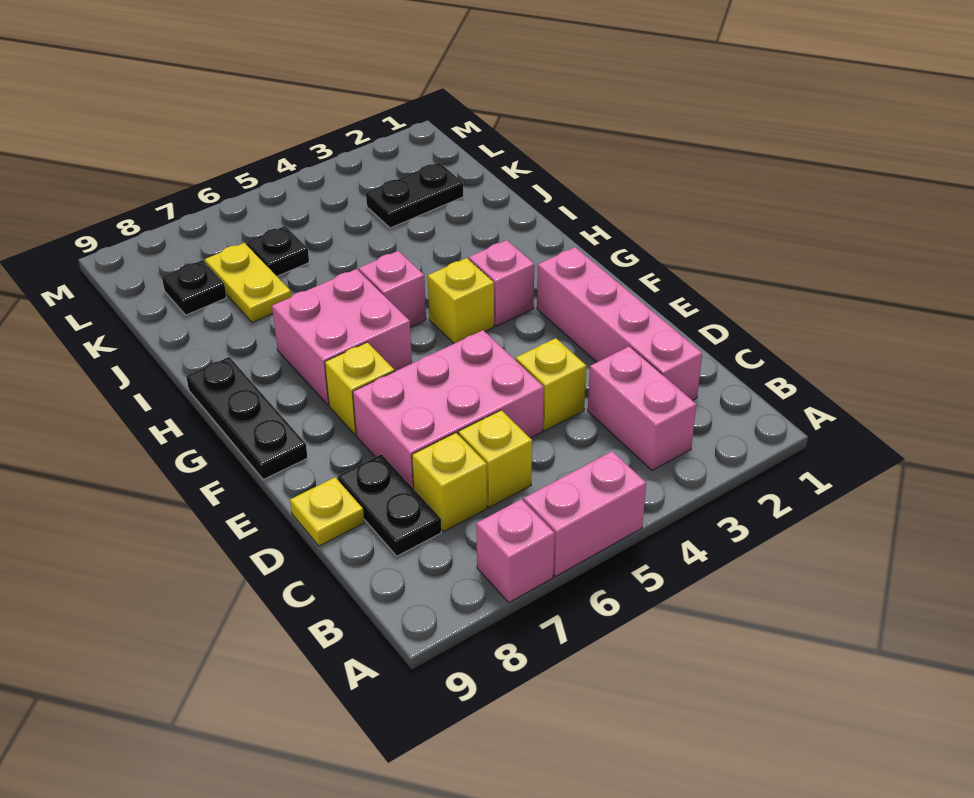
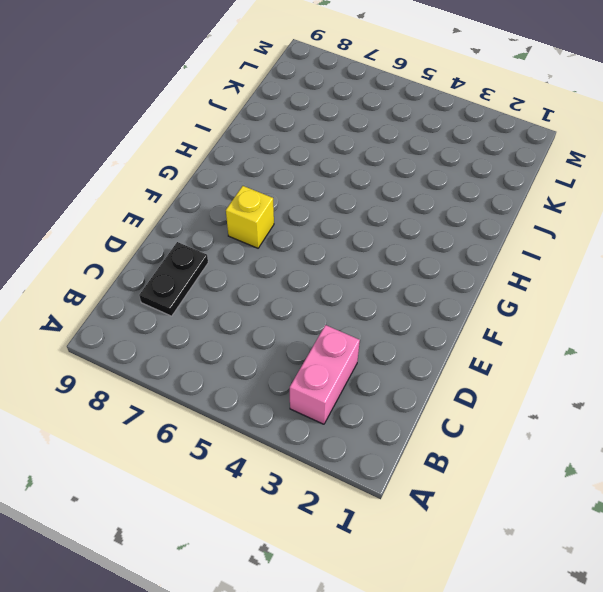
none -> pink brick A5:A6 level 1
none -> pink brick A7 level 1
none -> pink brick C2:F2 level 1

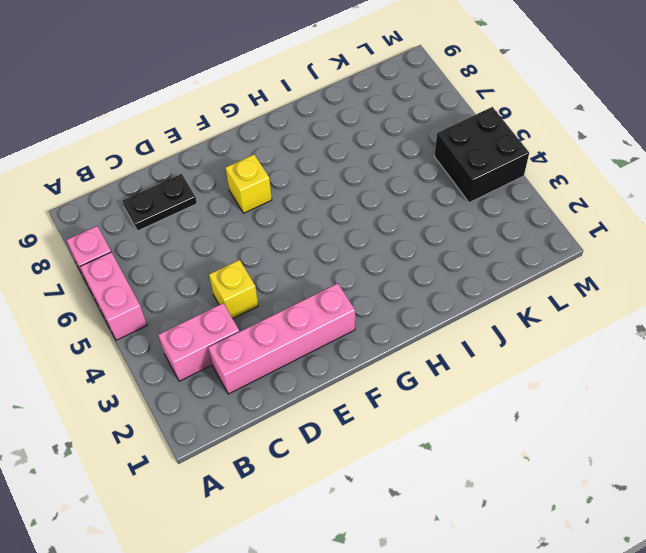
black brick L4:M5 level 1 -> none
none -> yellow brick C6 level 1
none -> yellow brick C7 level 1
none -> pink brick D5:E7 level 1

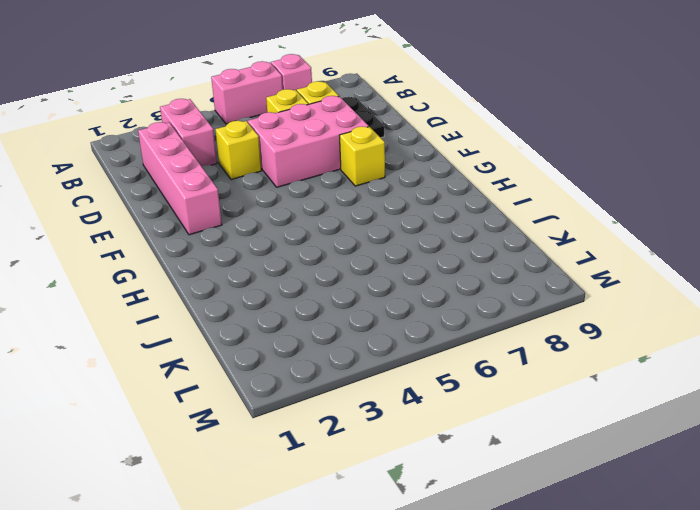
none -> yellow plate D9 level 1
none -> black plate F9:H9 level 1
none -> pink brick G3 level 1

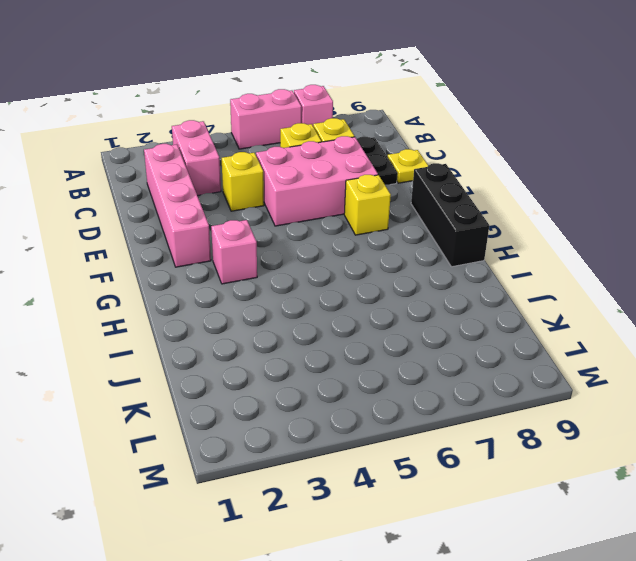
black brick F9:H9 level 1 -> black plate F9:H9 level 1
none -> yellow brick G4 level 1
none -> pink brick G6:H7 level 1
none -> pink brick H5 level 1

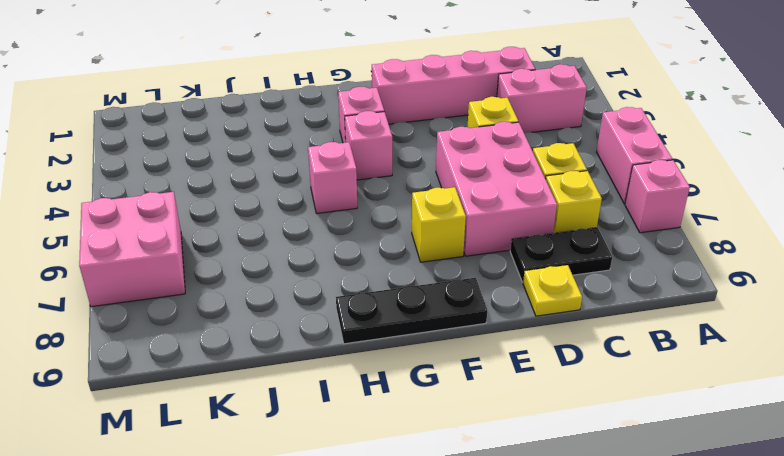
pink brick G4 level 1 -> yellow brick G4 level 1
pink brick L6:M7 level 1 -> pink brick G6:H7 level 1
none -> yellow plate J7:K7 level 1
none -> black plate K2:K3 level 1
none -> black plate K6 level 1

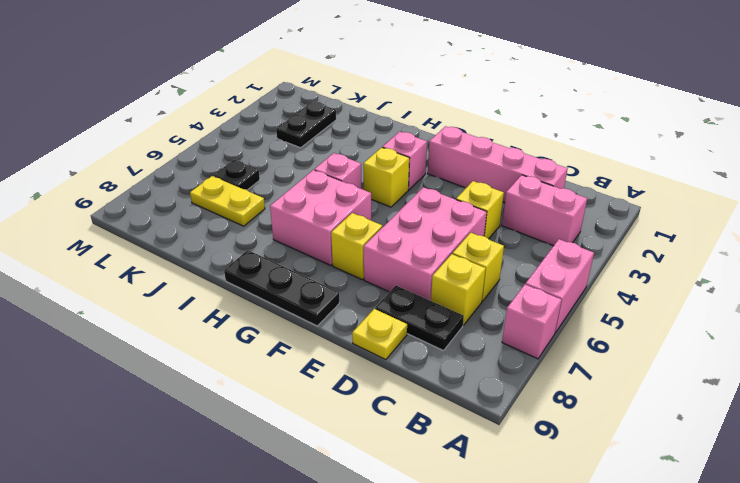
none -> black plate K8 level 1

